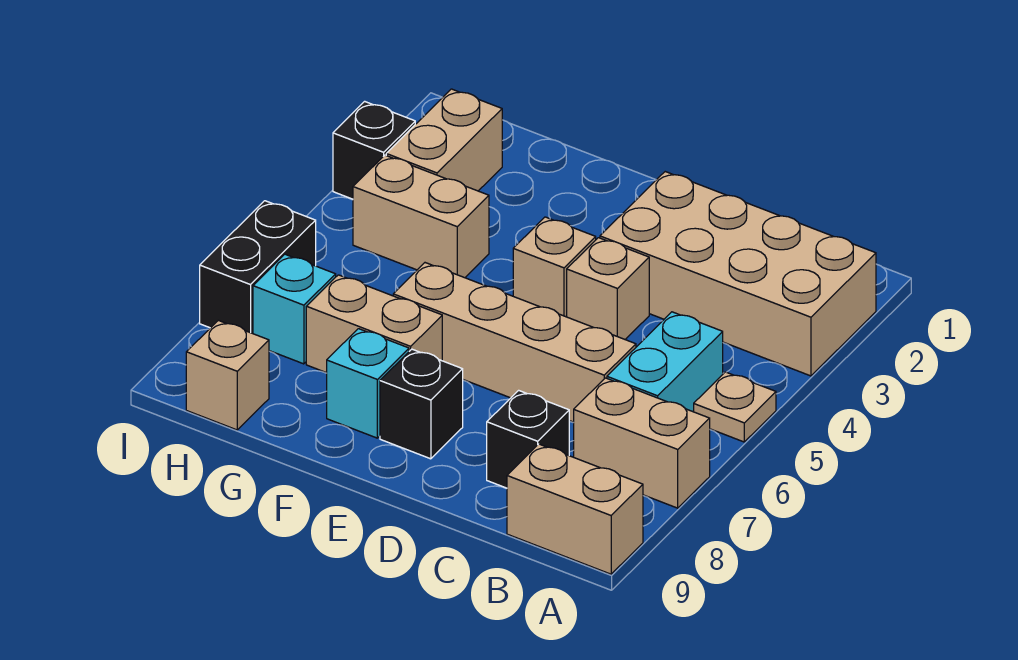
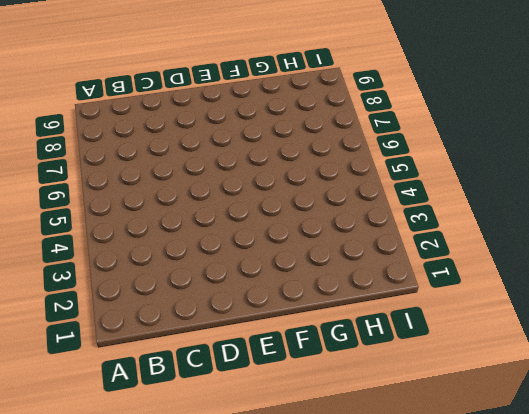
none -> tan brick A2:D3 level 1
none -> tan plate A5 level 1
none -> tan brick A7:B7 level 1

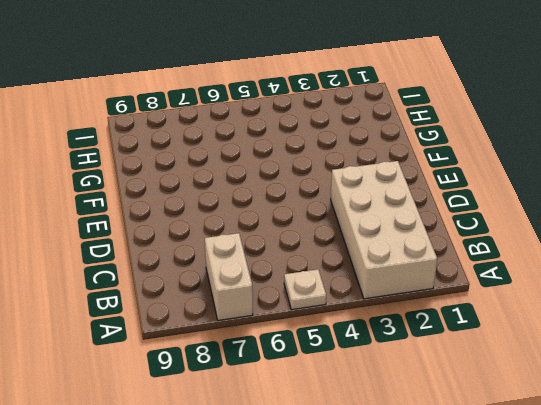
none -> tan brick A9:B9 level 1
none -> cyan brick B5:B6 level 1
none -> tan brick C6:F6 level 1

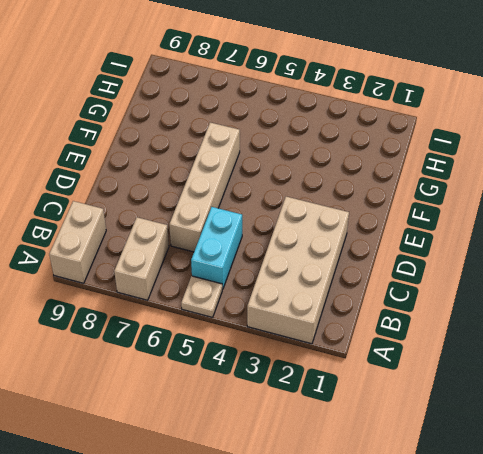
cyan brick B5:C5 level 1 -> cyan brick B5:B6 level 1
none -> black brick C8 level 1
none -> tan brick D4 level 1
none -> tan brick E4 level 1

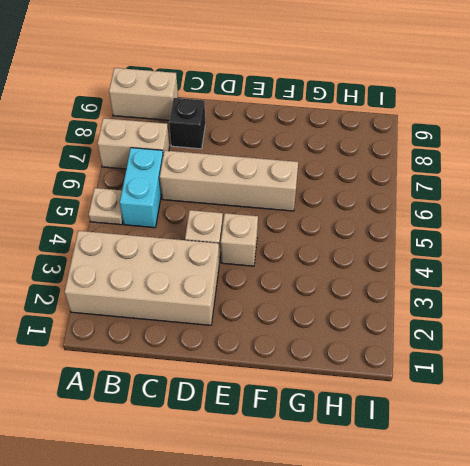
none -> black brick E8 level 1
none -> tan brick F7:G7 level 1
none -> cyan brick F8 level 1

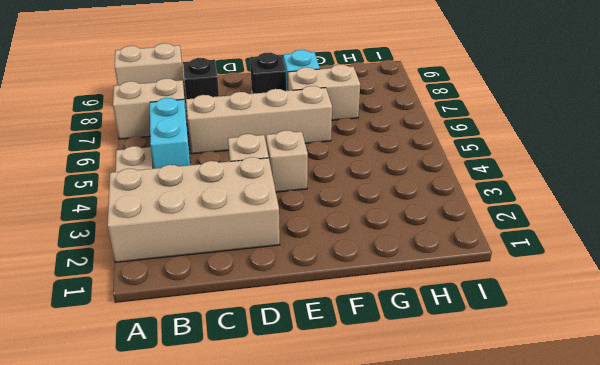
none -> tan brick G4:H4 level 1
none -> tan brick H2:H3 level 1
none -> cyan brick H7 level 1

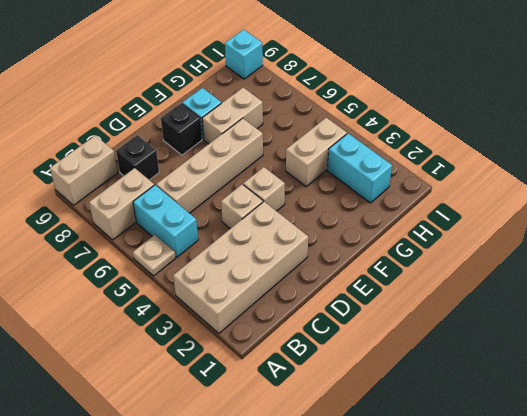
cyan brick H2:H3 level 1 -> tan brick H2:H3 level 1
cyan brick I9 level 1 -> cyan brick H7 level 1
none -> tan brick H9 level 1
none -> black brick I3 level 1
none -> black brick I6:I7 level 1

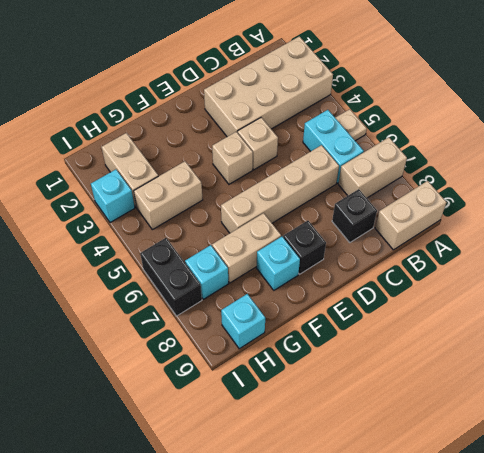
cyan brick H9 level 1 -> tan brick H9 level 1
cyan brick I3 level 1 -> black brick I3 level 1

